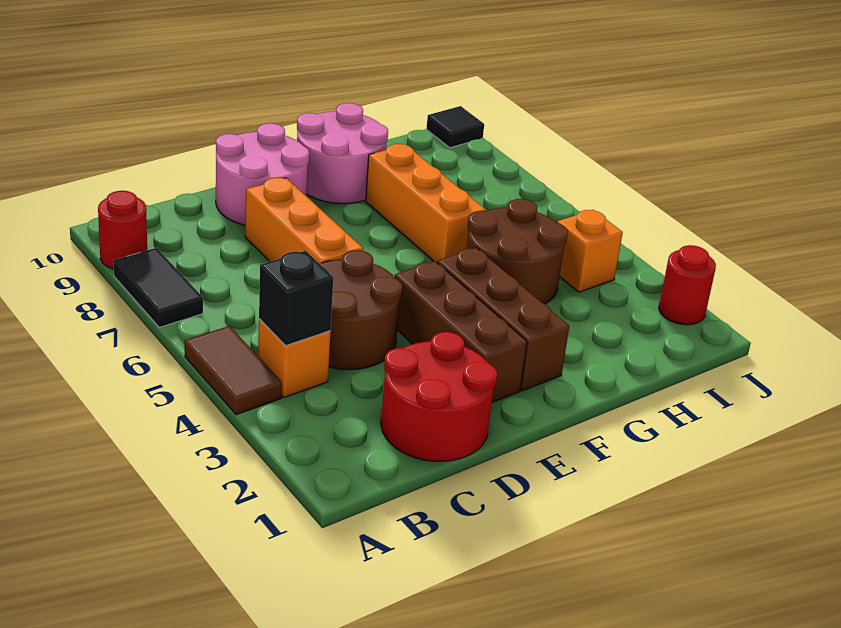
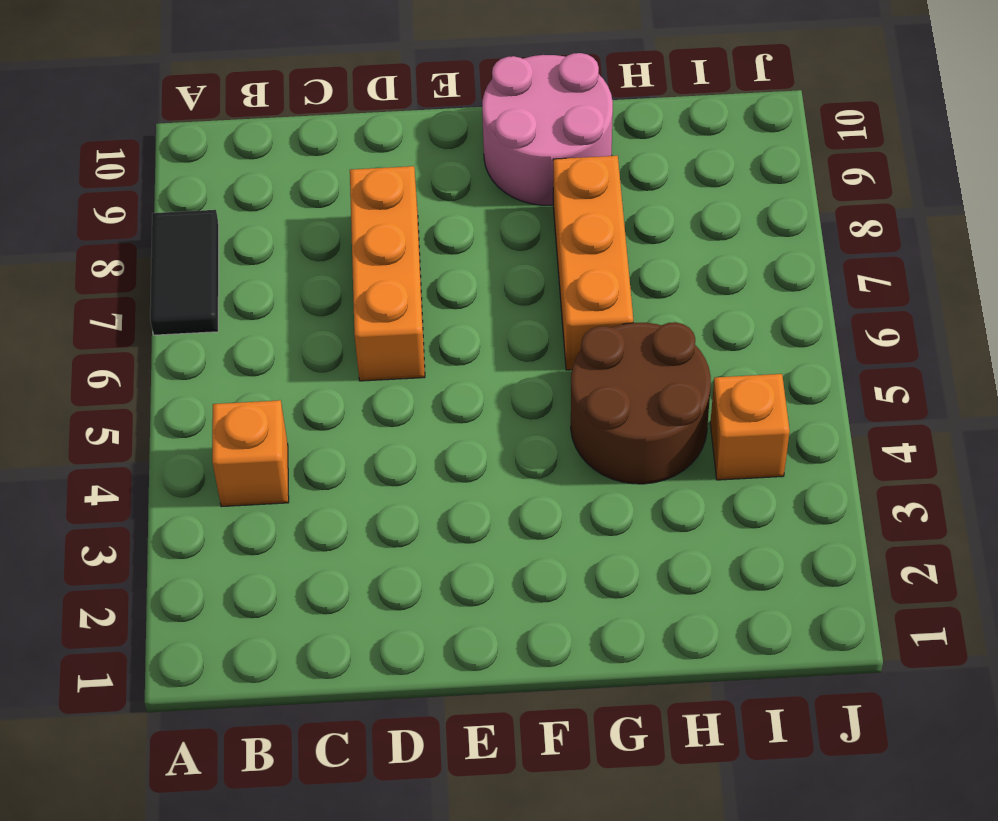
none -> brown tile A4:A5 level 1
none -> red round brick A9 level 1
none -> red round brick C1:D2 level 1

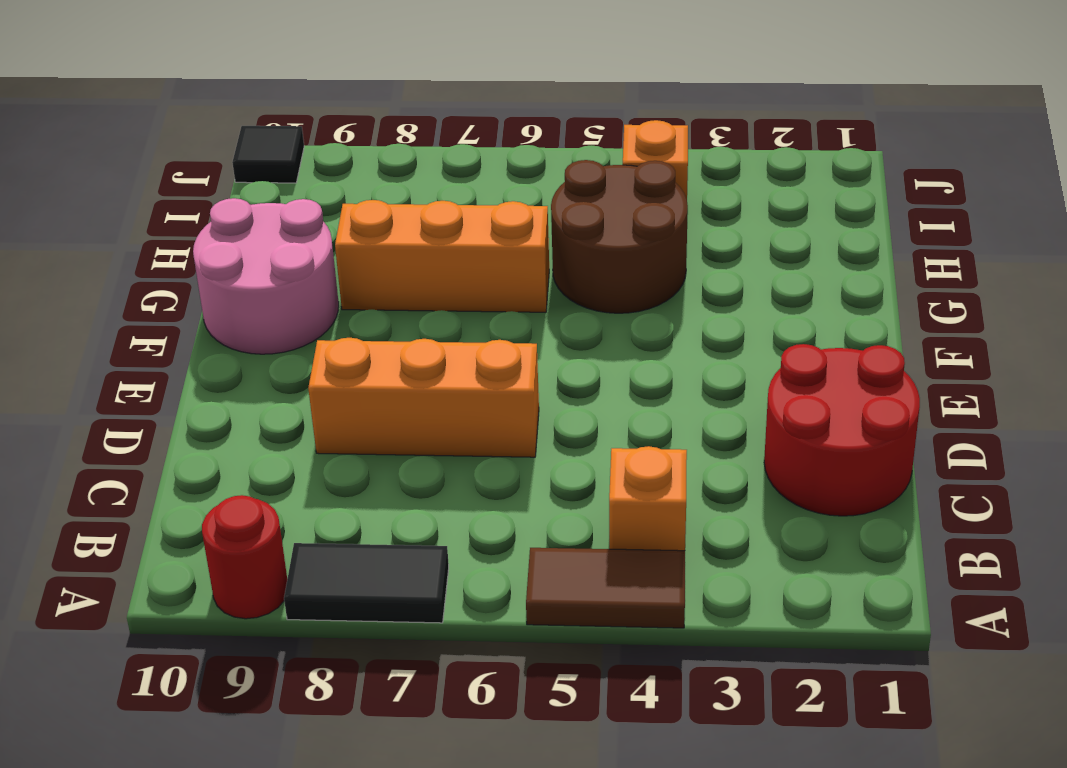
none -> brown round brick C4:D5 level 1
none -> pink round brick D9:E10 level 1
none -> brown brick E2:E4 level 1

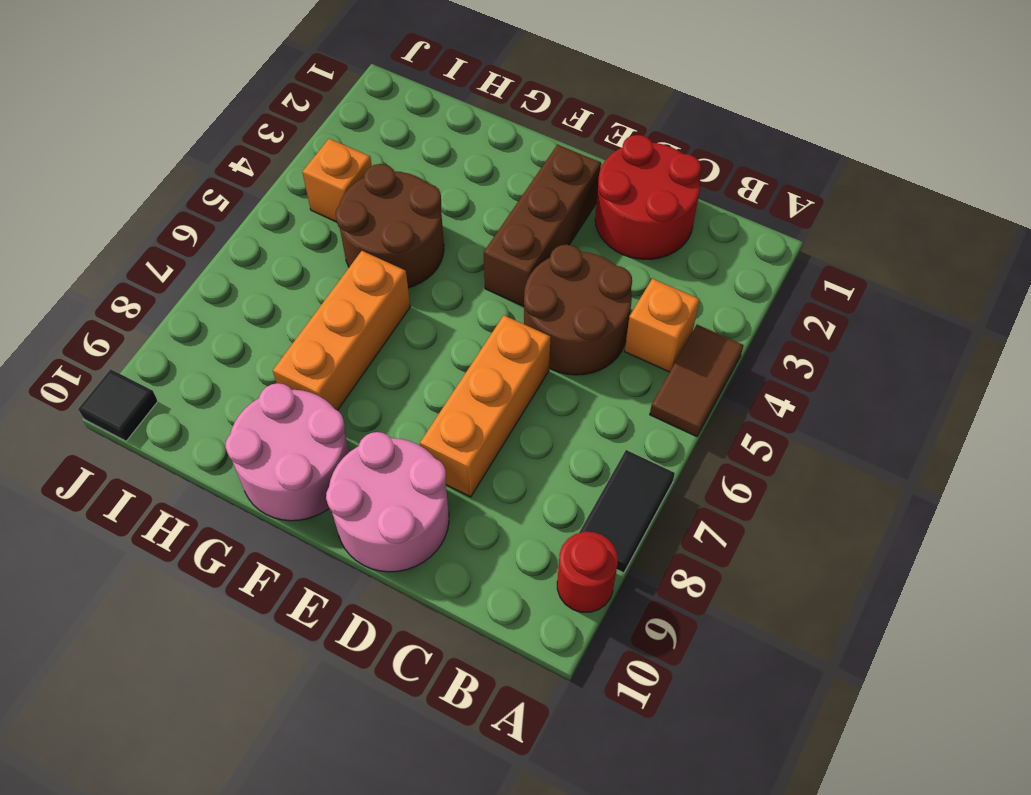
none -> brown brick F2:F4 level 1
none -> red round brick J2 level 1
none -> black brick B4 level 2

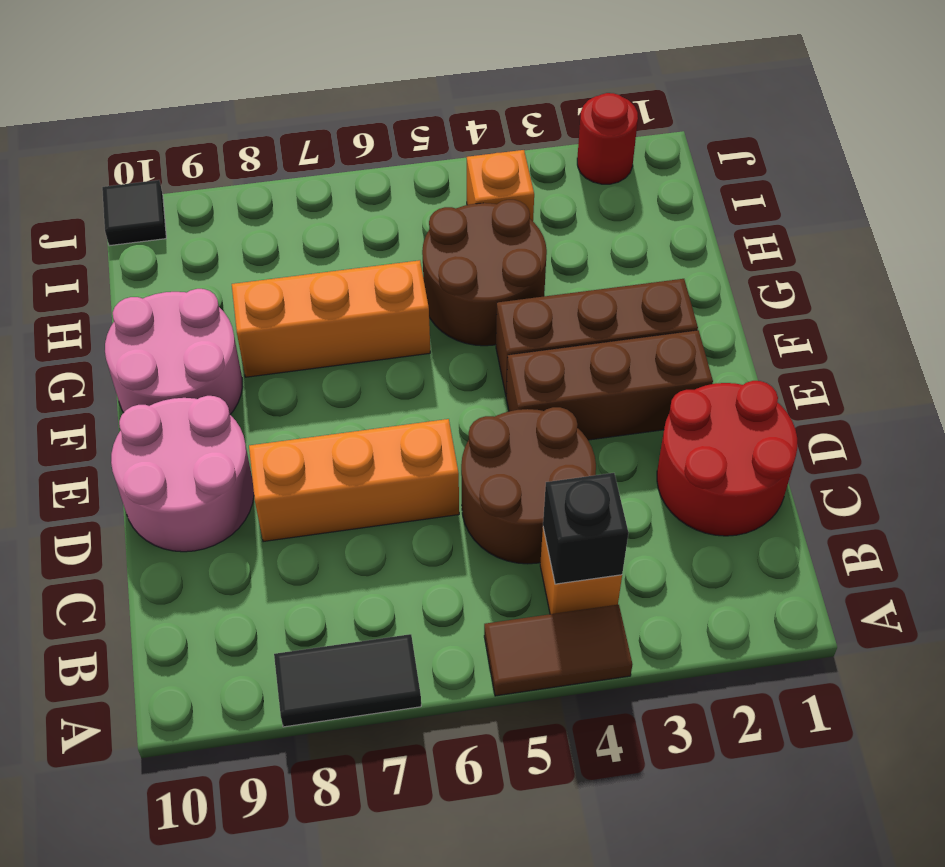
none -> red round brick A9 level 1

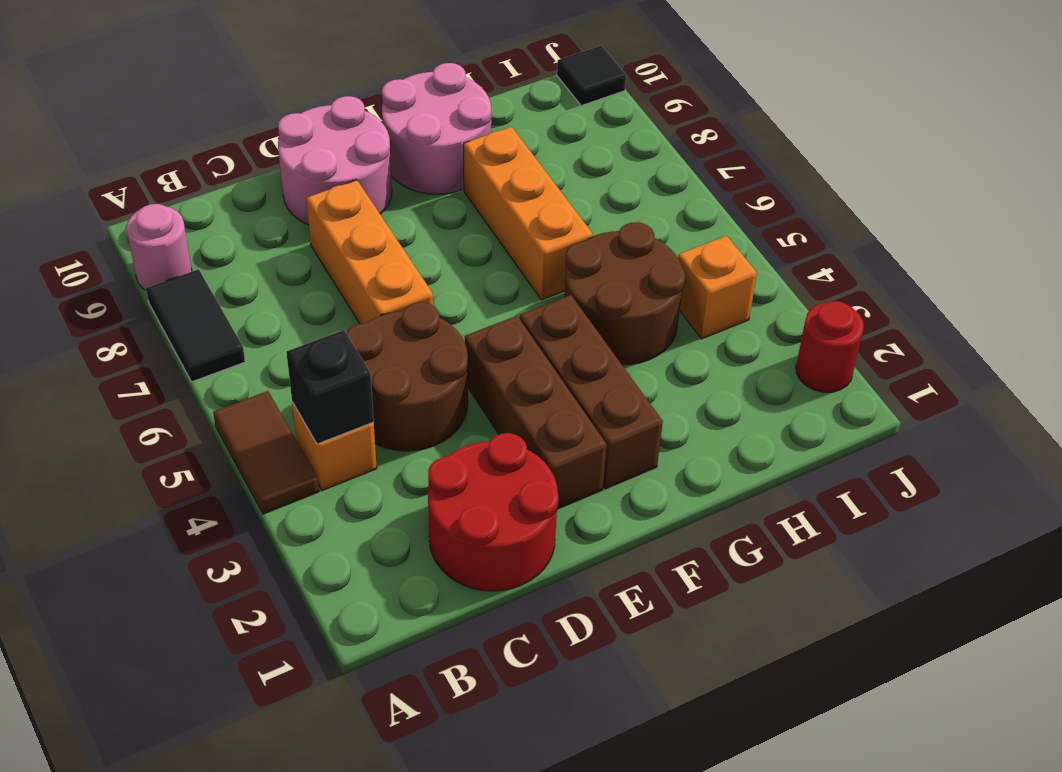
pink round brick A9 level 1 -> red round brick A9 level 1

